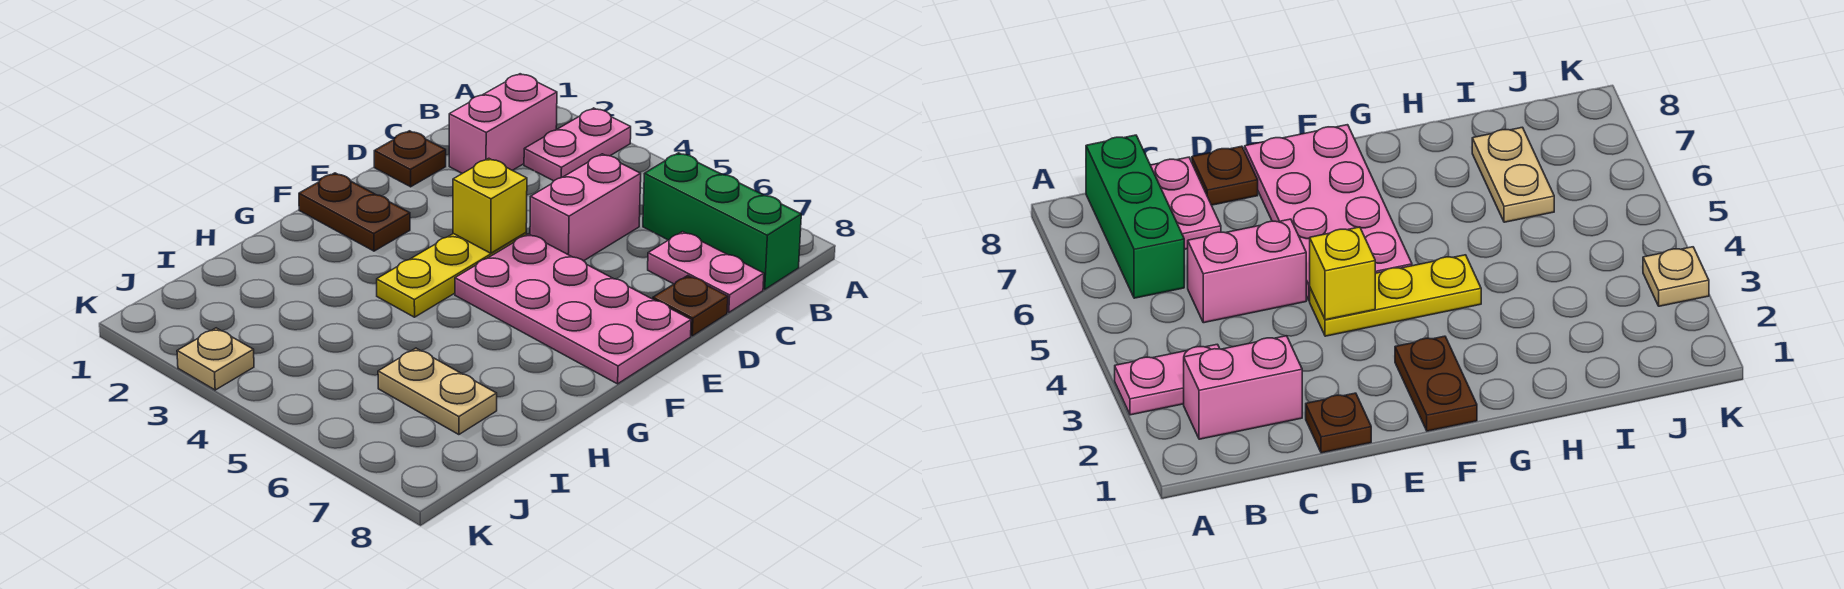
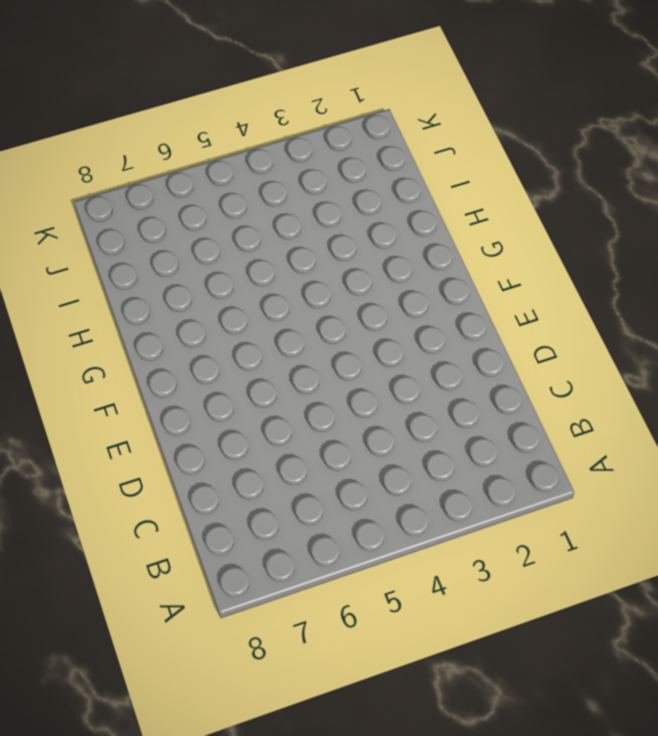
none -> pink plate A3:B3 level 1
none -> pink brick B2:C2 level 1
none -> green brick B6:B8 level 1

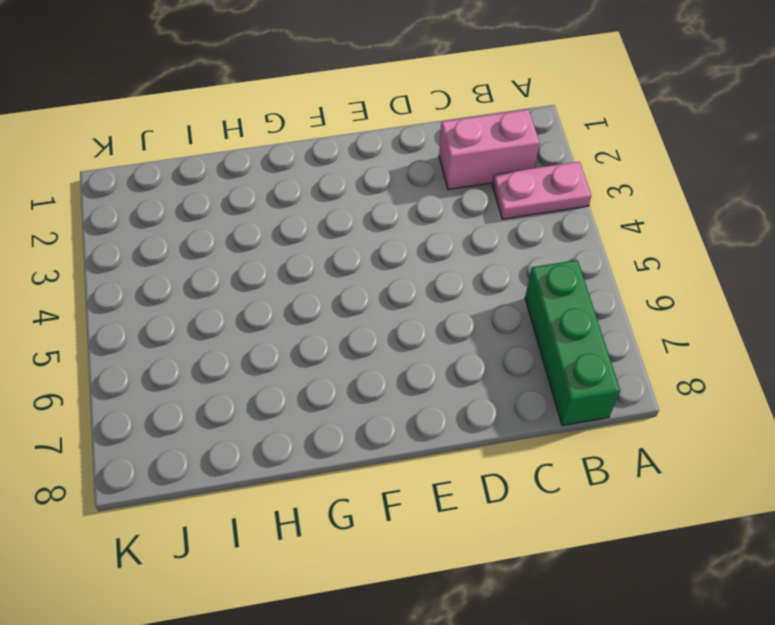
none -> pink brick C5:D5 level 1
none -> pink plate C7:C8 level 1
none -> brown plate D1 level 1

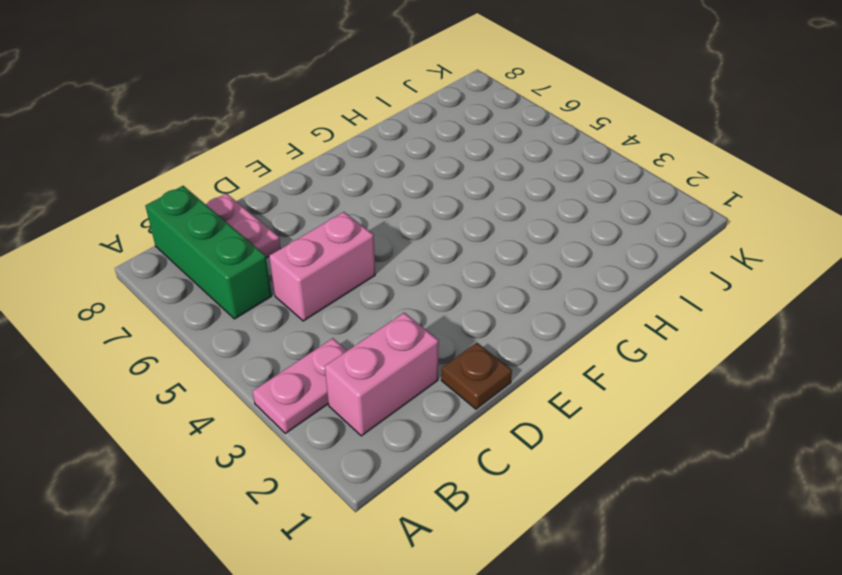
none -> brown plate D8 level 1
none -> yellow plate E4:G4 level 1
none -> pink plate E5:F8 level 1

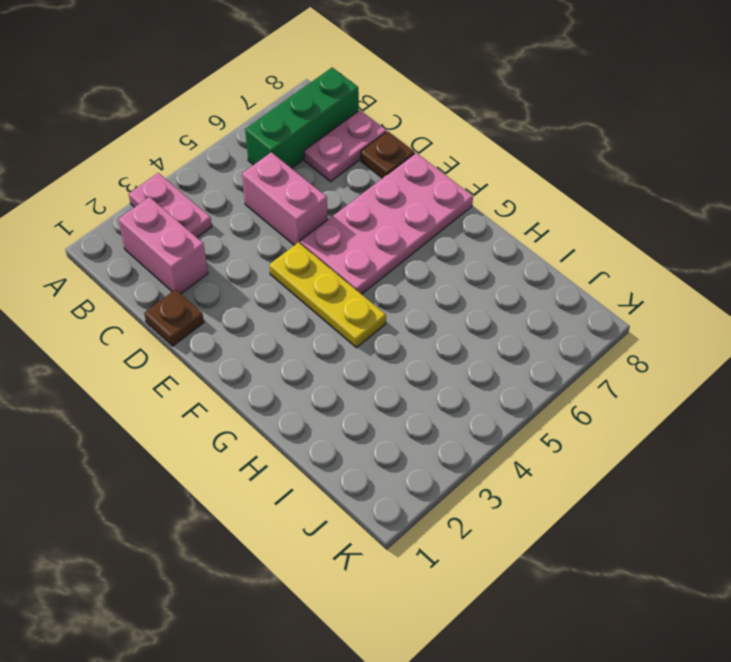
none -> brown plate F1:F2 level 1
none -> tan plate I6:I7 level 1
none -> tan plate K3 level 1

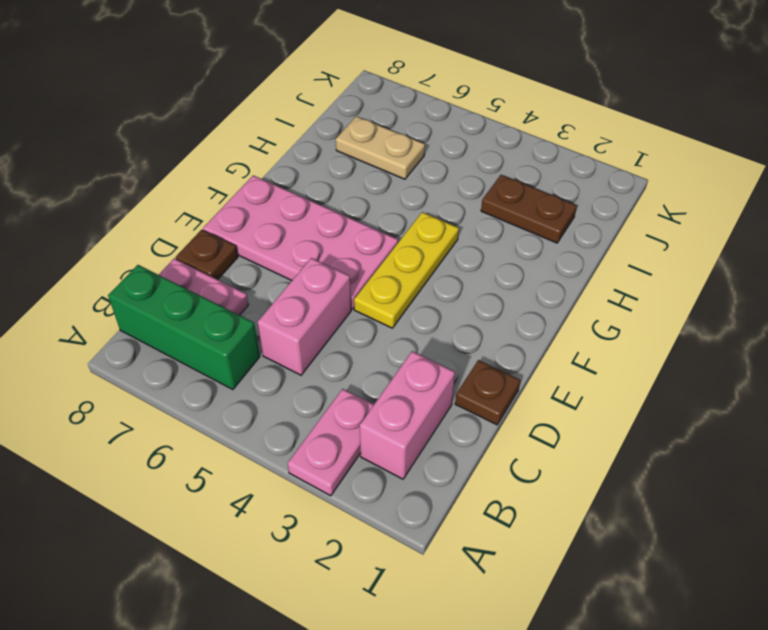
brown plate I2:I3 level 1 -> brown plate F1:F2 level 1
none -> tan plate K3 level 1
none -> yellow brick E4 level 2

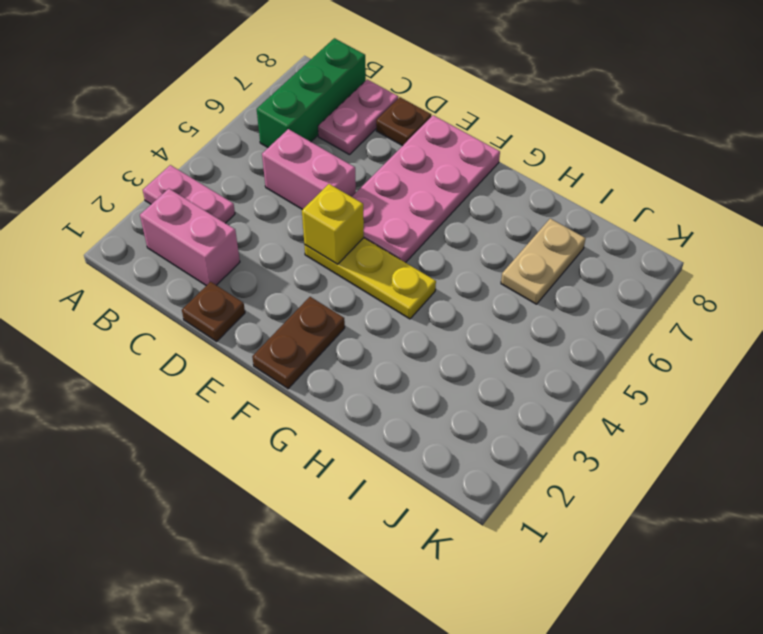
none -> tan plate K3 level 1

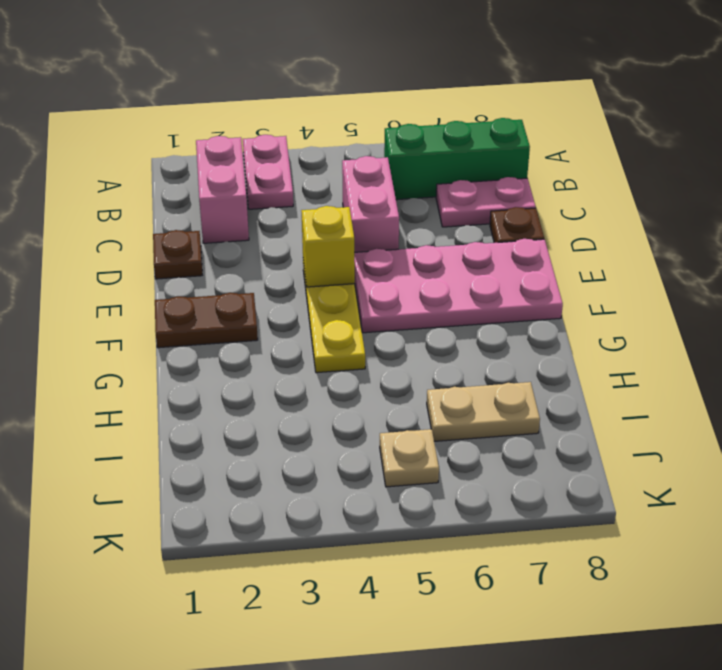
tan plate J5 level 1 -> tan plate K3 level 1

